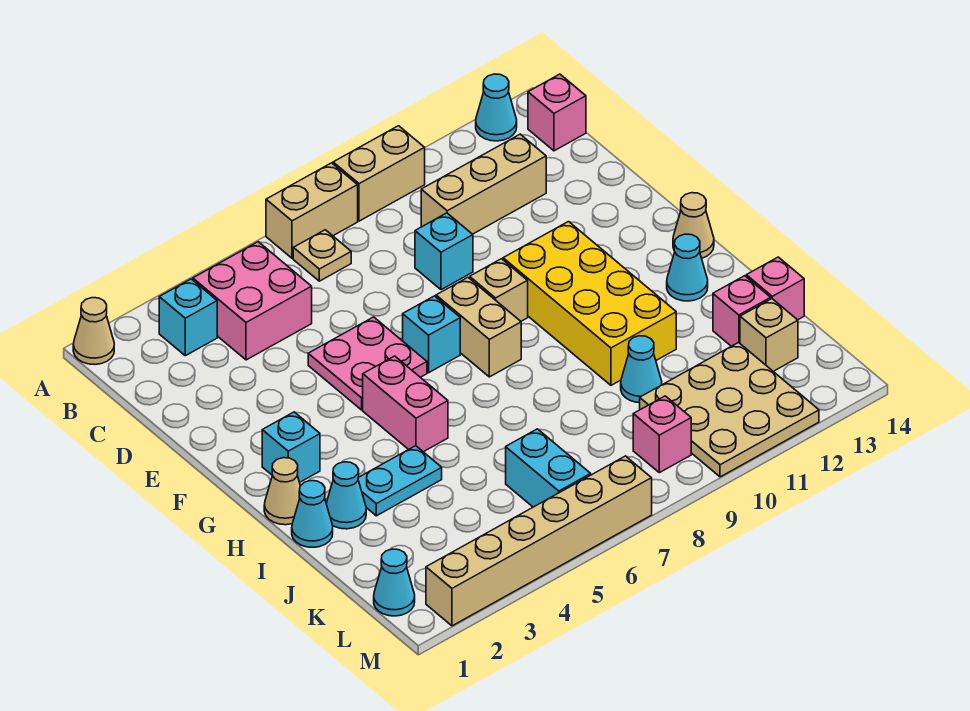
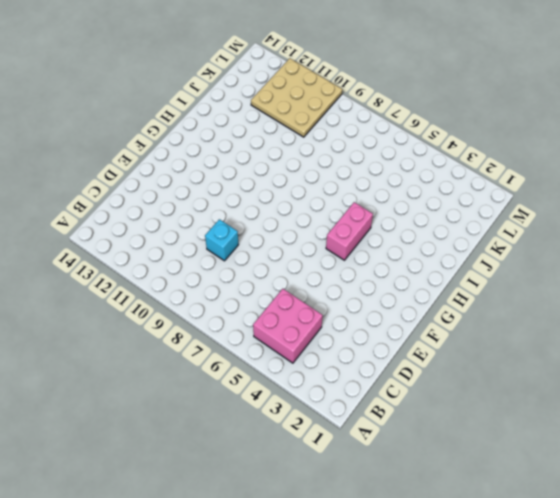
none -> tan cone A1 level 1
none -> tan brick A7:A8 level 1
none -> tan brick A9:A10 level 1
none -> cyan cone A13 level 1

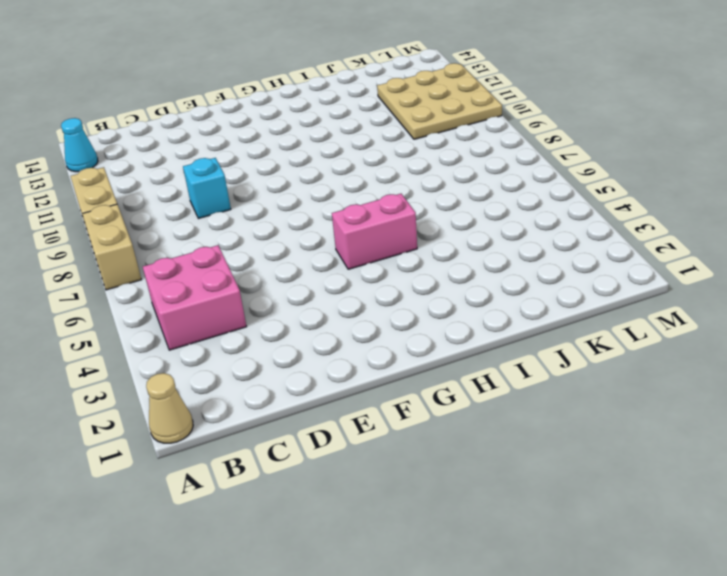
none -> cyan brick B3 level 1
none -> tan plate B7 level 1
none -> pink brick B14 level 1
none -> tan brick C10:C12 level 1

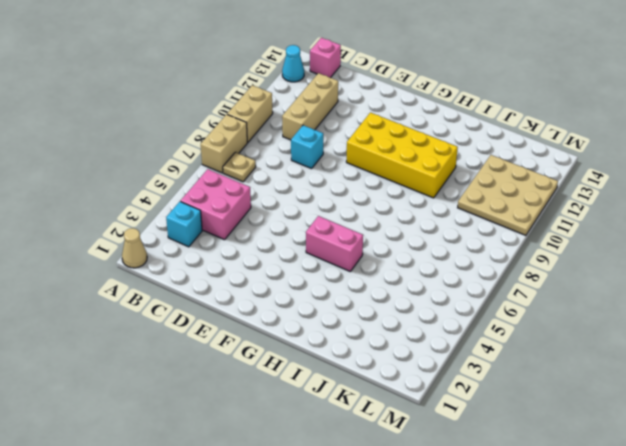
none -> pink plate E5:F6 level 1
none -> cyan brick F7 level 1
none -> tan brick F8:G8 level 1
none -> tan brick F9 level 1

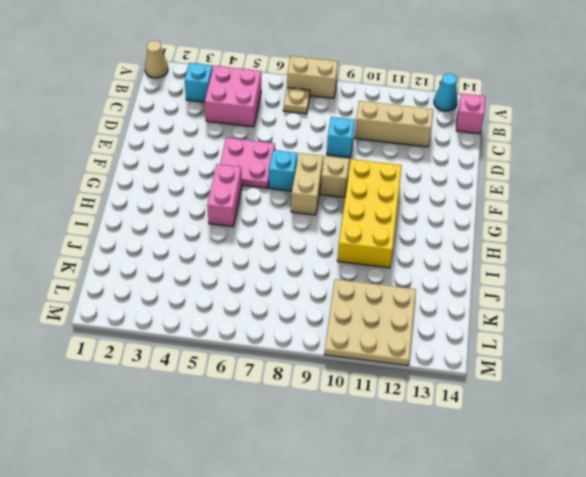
none -> tan brick A9:A10 level 1
none -> cyan brick G2 level 1
none -> tan cone G14 level 1
none -> tan cone H1 level 1

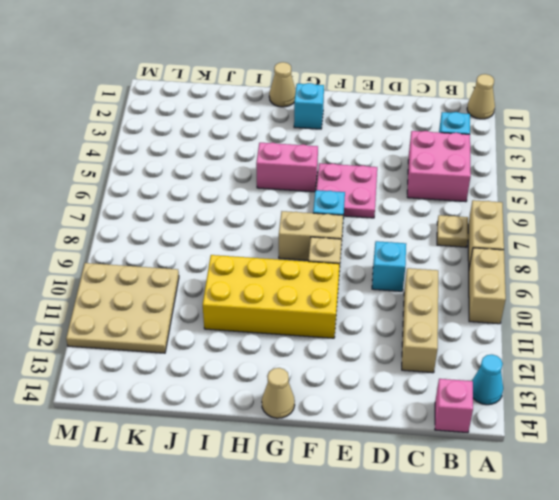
none -> cyan cone H13 level 1
none -> cyan cone I1 level 1
none -> cyan cone I2 level 1
none -> cyan plate I3:I4 level 1

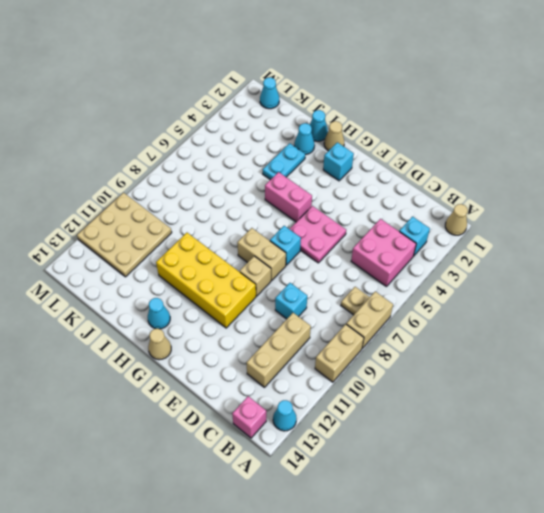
none -> cyan cone J10 level 1
none -> pink brick J13 level 1
none -> pink brick J14 level 1
none -> cyan brick K6:L6 level 1

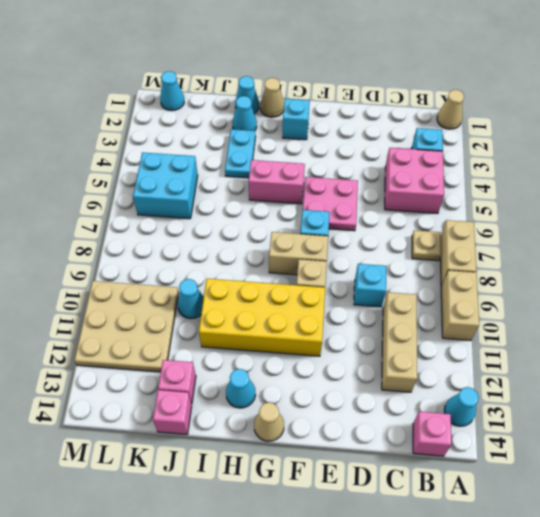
cyan brick K5:L6 level 1 -> cyan brick K6:L6 level 1
none -> tan brick K13 level 1
none -> pink brick L9 level 1
none -> tan brick M2:M7 level 1

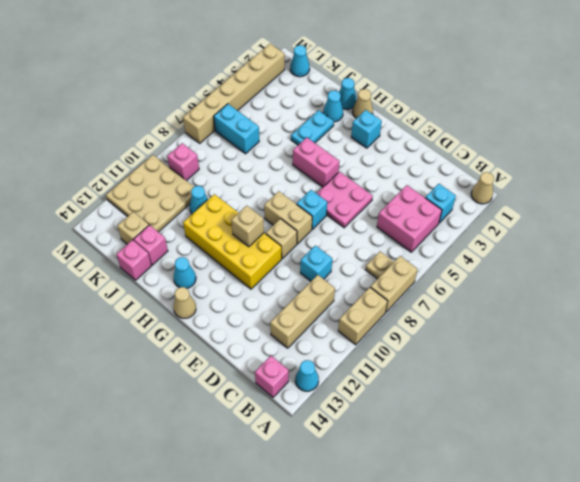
tan brick G10 level 2 -> none

